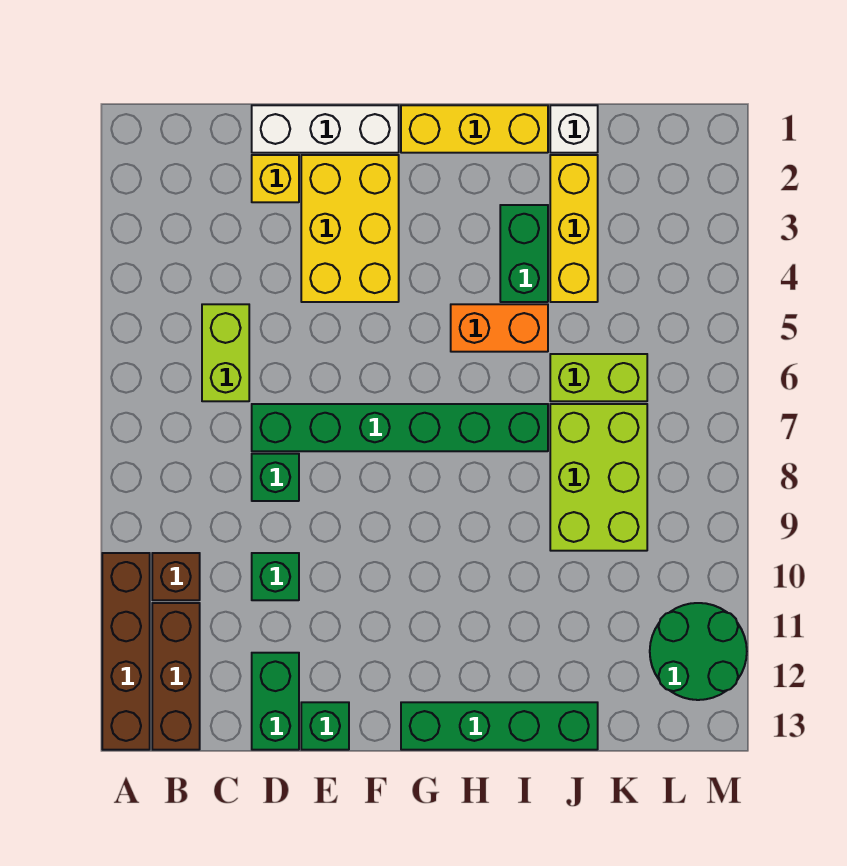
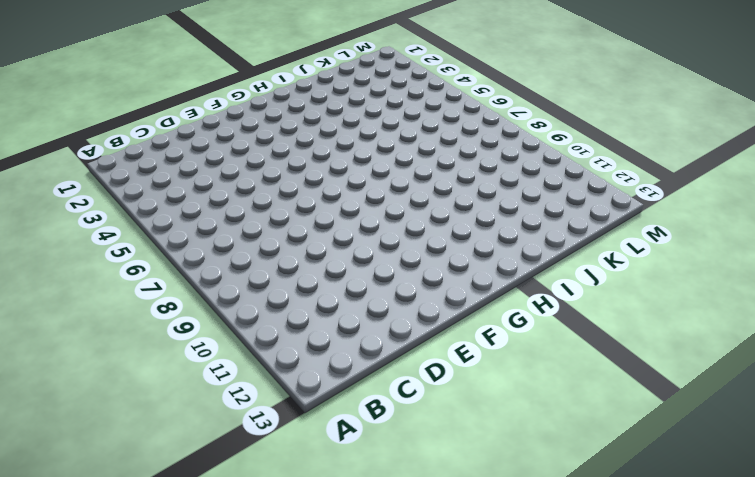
none -> brown brick A10:A13 level 1
none -> brown brick B10 level 1
none -> brown brick B11:B13 level 1

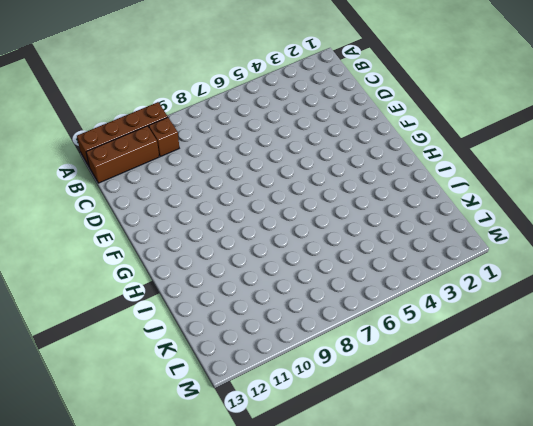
none -> lime brick C5:C6 level 1
none -> white brick D1:F1 level 1
none -> yellow brick D2 level 1

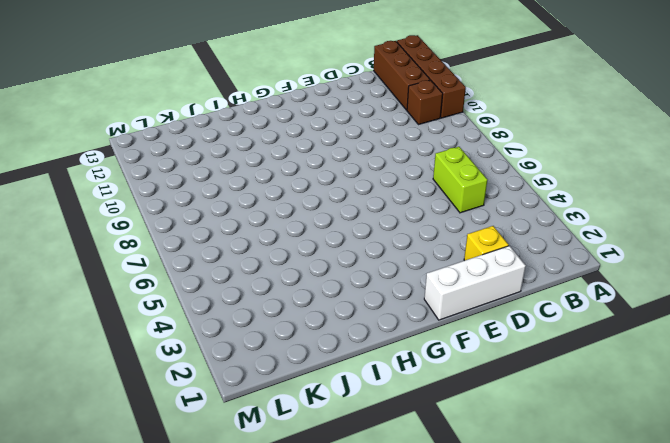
none -> green brick D7:I7 level 1
none -> green brick D8 level 1
none -> green brick D10 level 1

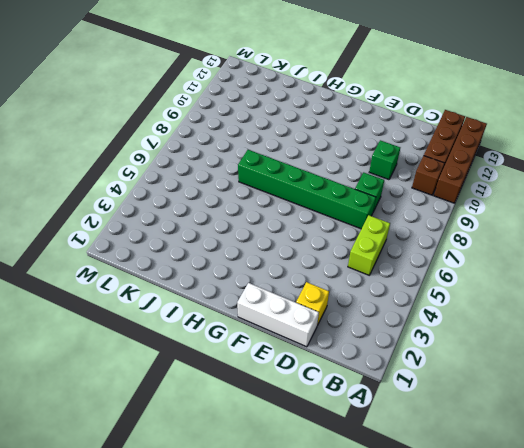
none -> green brick D12:D13 level 1
none -> yellow brick E2:F4 level 1
none -> green brick E13 level 1

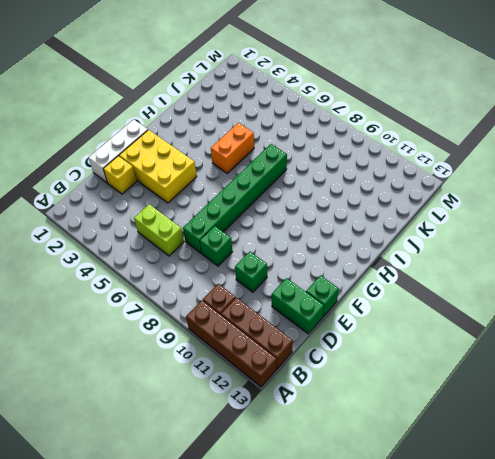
none -> yellow brick G1:I1 level 1
none -> green brick G13:J13 level 1
none -> green brick I3:I4 level 1

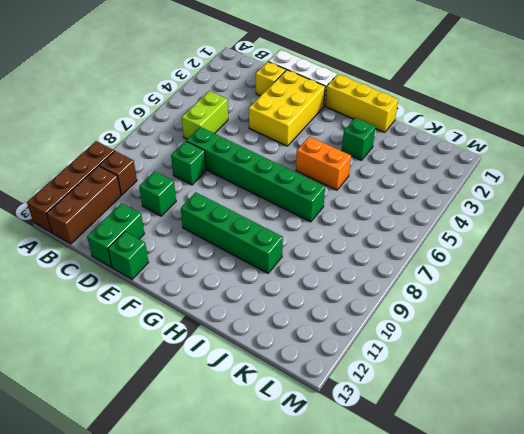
green brick F10:I10 level 1 -> green brick G13:J13 level 1
green brick I3 level 1 -> green brick I3:I4 level 1
none -> white brick J1 level 1
none -> yellow brick J2:J4 level 1
none -> lime brick J6:K6 level 1

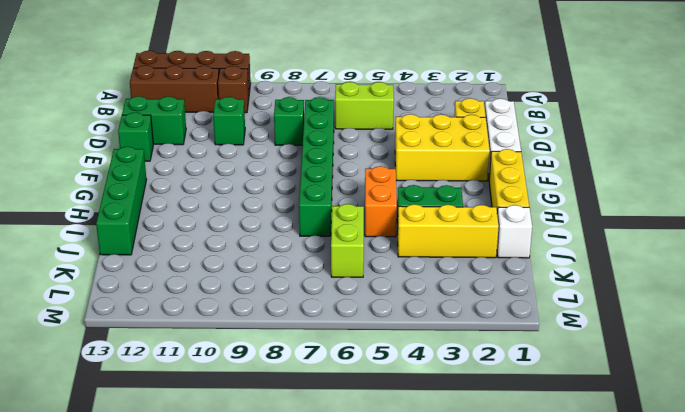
none -> lime brick J7:K9 level 1
none -> green round brick L11:M12 level 1

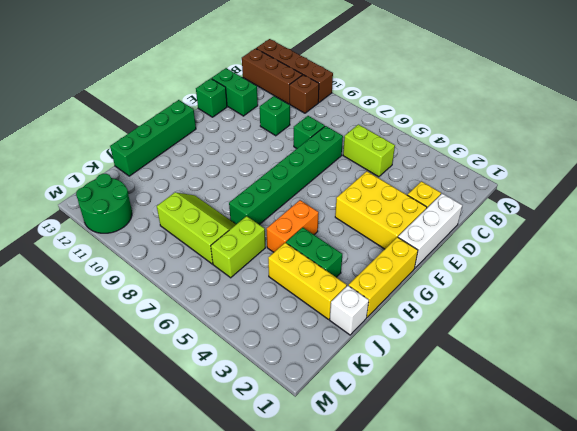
lime slope J7:K9 level 1 top K -> lime brick J7:K9 level 1

